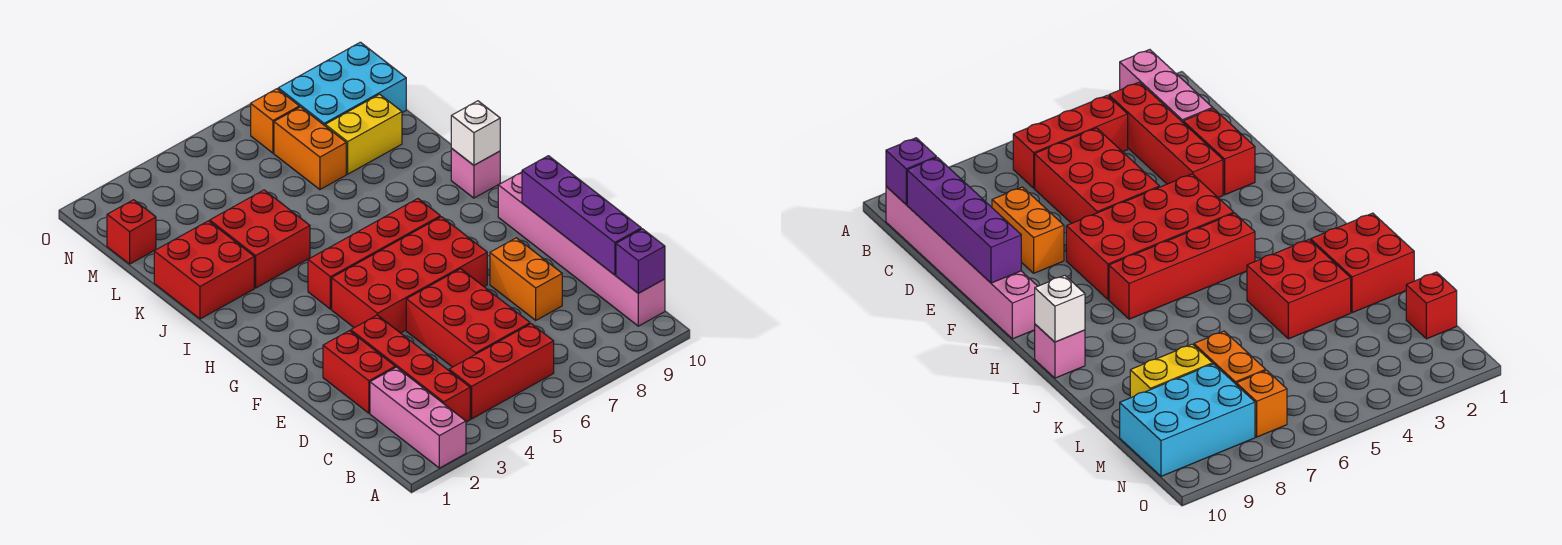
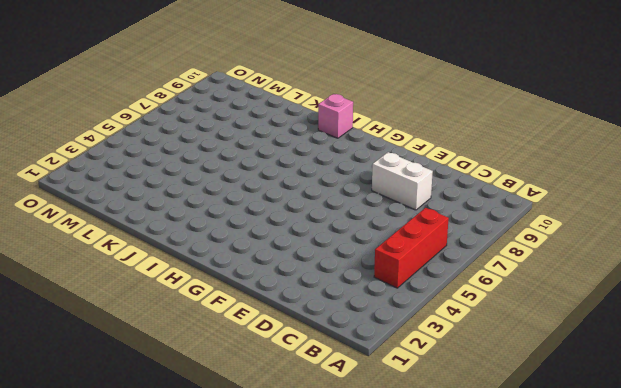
white brick D8:E8 level 1 -> orange brick D8:E8 level 1
none -> pink brick A2:C2 level 1
none -> red brick B3:E3 level 1
none -> pink brick B10:G10 level 1

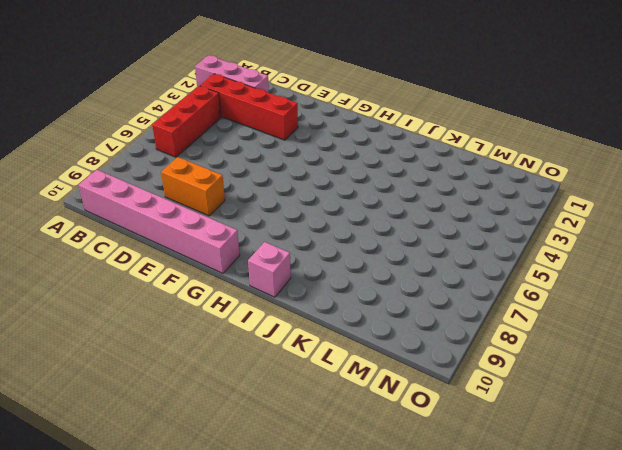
none -> red brick C5:E6 level 1
none -> red brick D2:E2 level 1
none -> red brick F4:G7 level 1

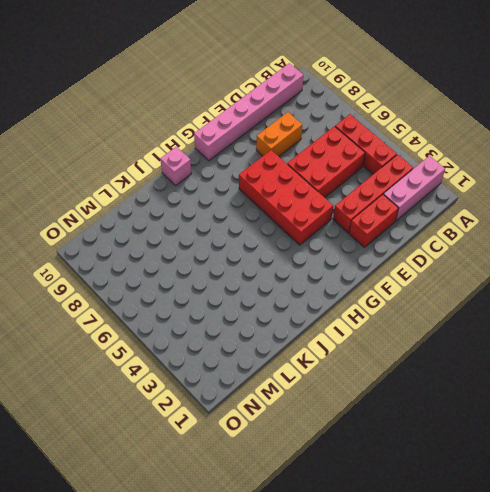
none -> red brick H4:H7 level 1
none -> red brick J1:K2 level 1
none -> red brick J3:K4 level 1

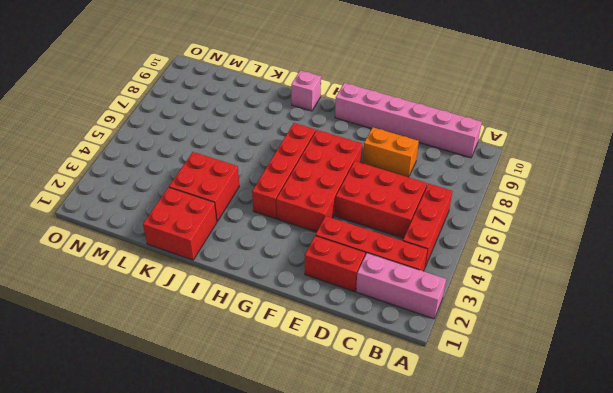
none -> orange brick L7:M7 level 1
none -> yellow brick L8:L9 level 1
none -> red brick M1 level 1

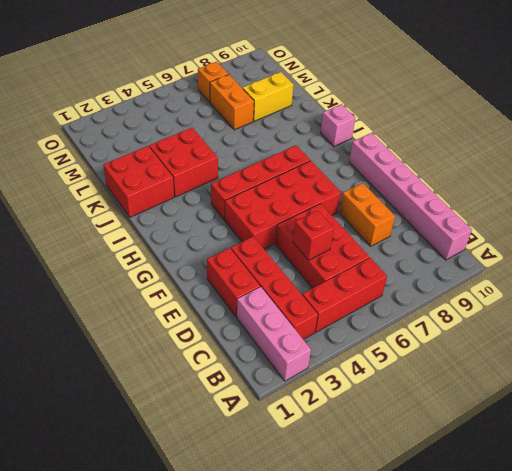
red brick D5 level 2 -> red brick M1 level 1
none -> cyan brick M8:N10 level 1
none -> purple brick B10 level 2
none -> purple brick C10:F10 level 2

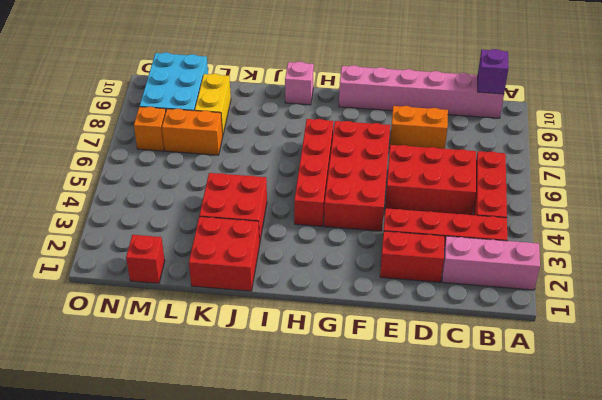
none -> purple brick C10:F10 level 2
none -> white brick I10 level 2

